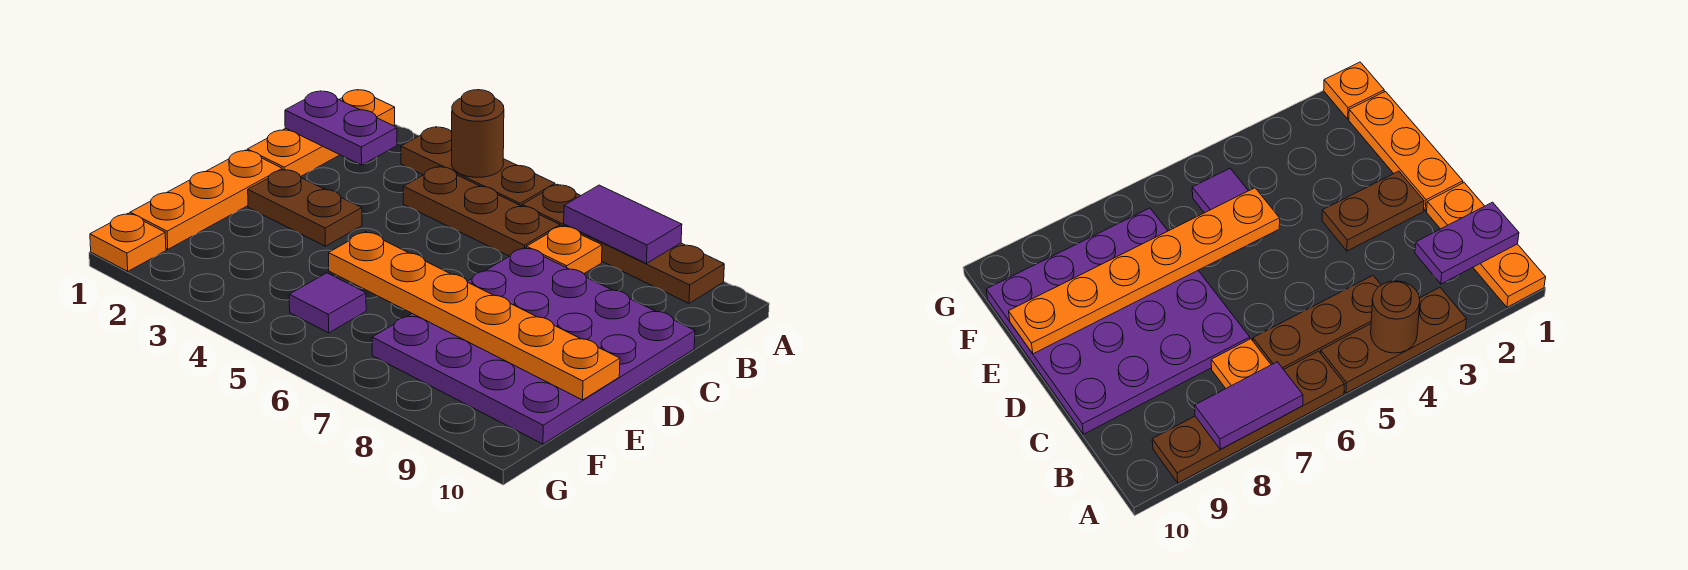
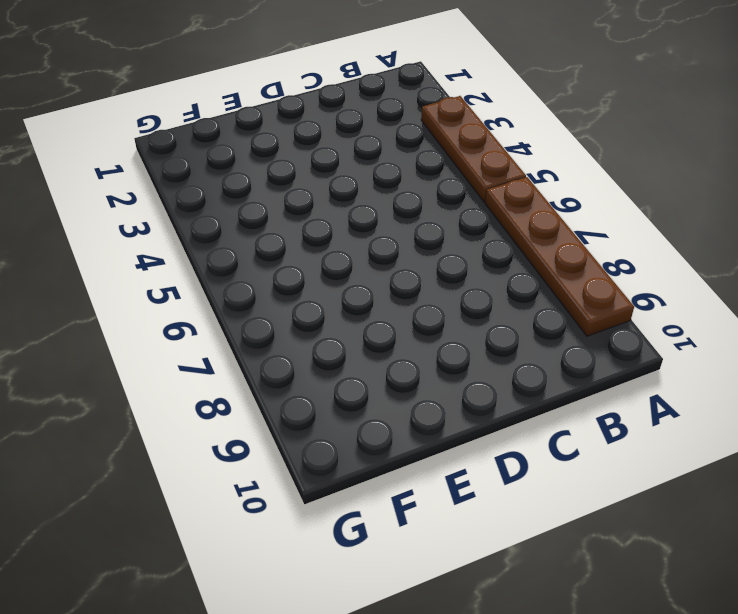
none -> orange plate A1:C1 level 1
none -> brown plate B4:B6 level 1
none -> orange plate B7 level 1

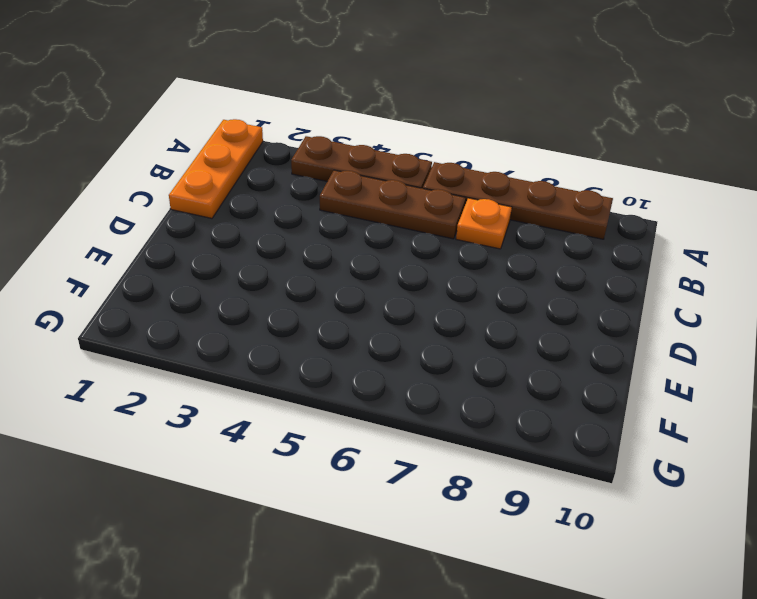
none -> purple plate C7:F10 level 1
none -> orange plate D1:F1 level 1
none -> brown plate D2:D3 level 1

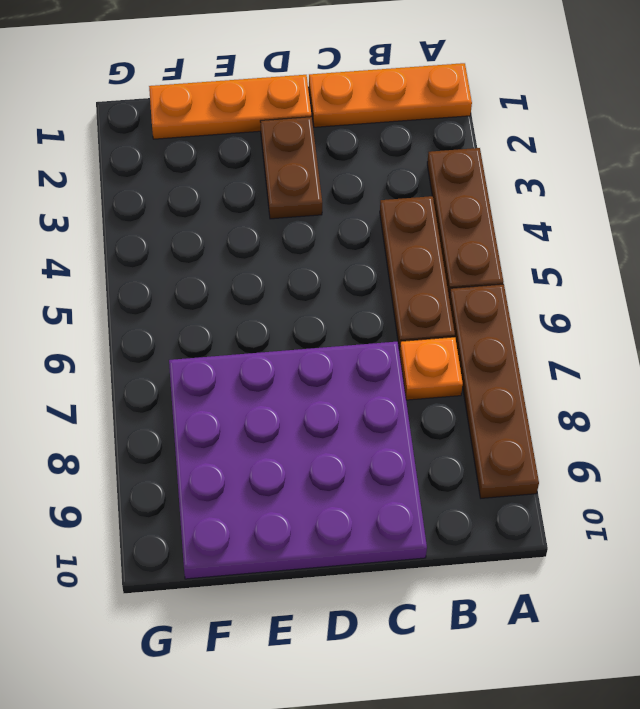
none -> purple tile F5 level 1
none -> orange plate G1 level 1
none -> brown round brick A4 level 2

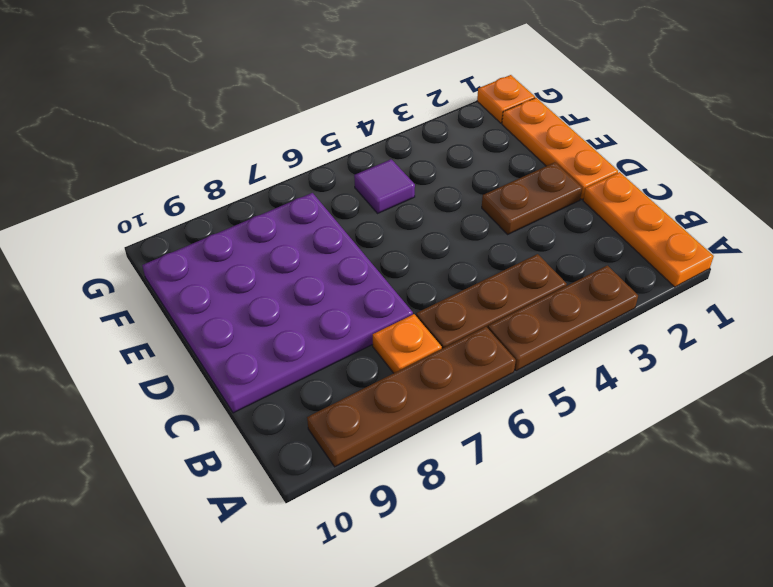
none -> brown round brick A4 level 2
none -> purple tile A7:A8 level 2
none -> purple plate B1:B2 level 2

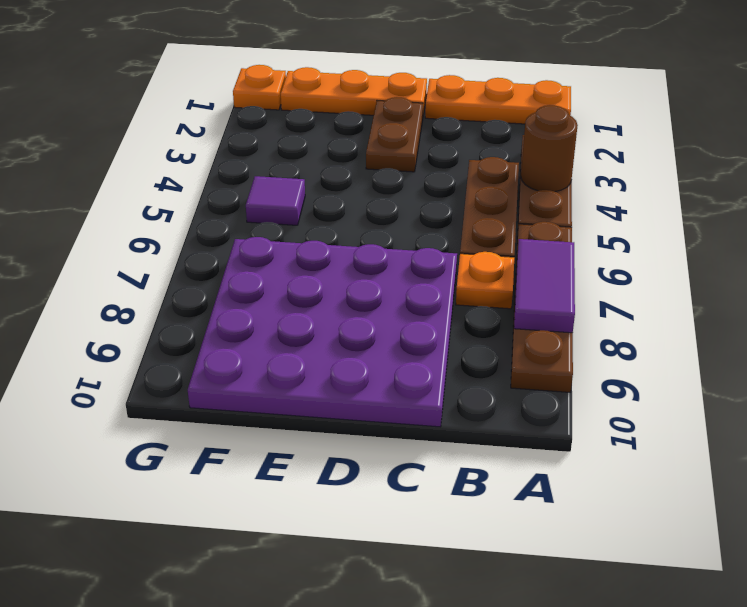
none -> purple plate B1:B2 level 2
none -> orange plate E5:E10 level 2

